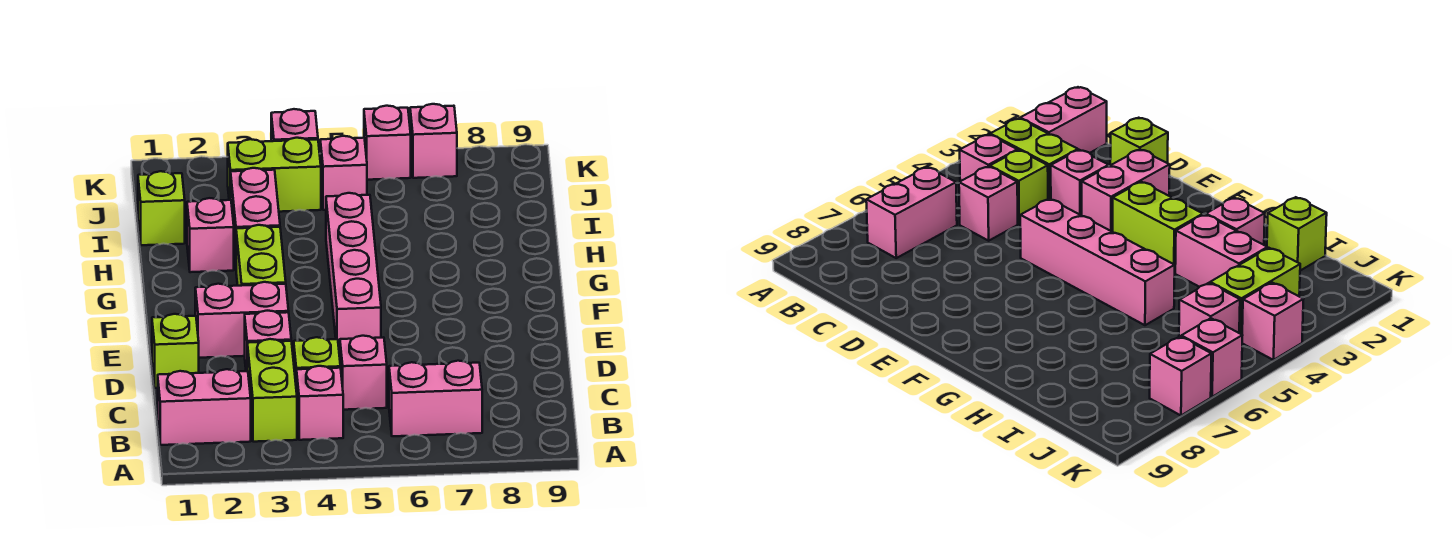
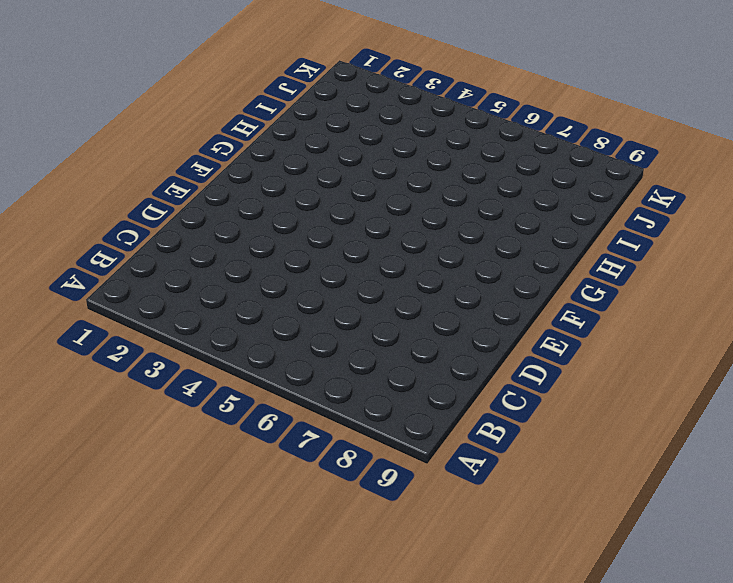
none -> pink brick B1:B2 level 1
none -> lime brick B3:C3 level 1
none -> pink brick B4 level 1

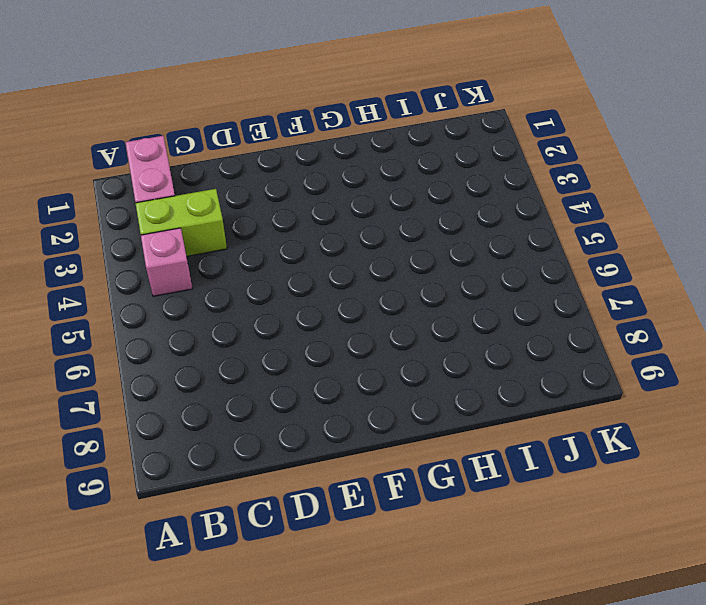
none -> pink brick B6:B7 level 1
none -> lime brick C4 level 1
none -> pink brick C5 level 1

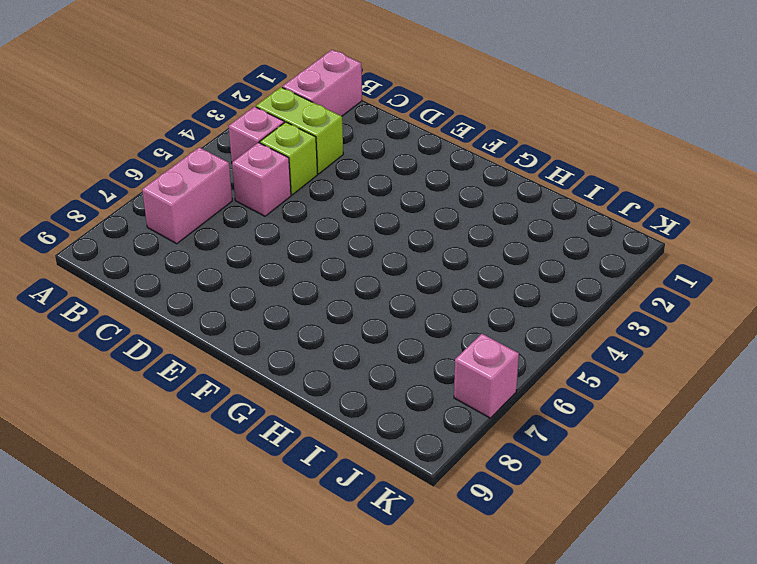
none -> lime brick D1 level 1
none -> pink brick D3 level 1
none -> pink brick E2:E3 level 1

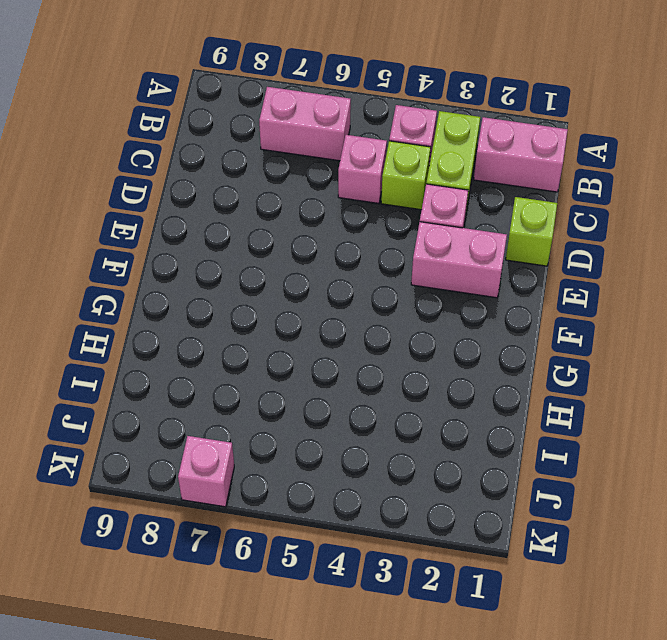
none -> pink brick E5:H5 level 1
none -> lime brick F3:G3 level 1
none -> pink brick H2 level 1

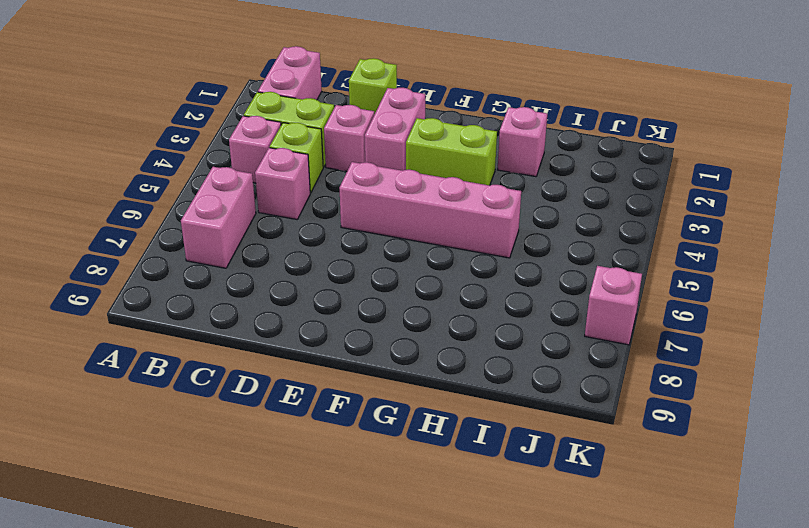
none -> pink brick H3:I3 level 1
none -> lime brick I1 level 1
none -> lime brick J3:J4 level 1

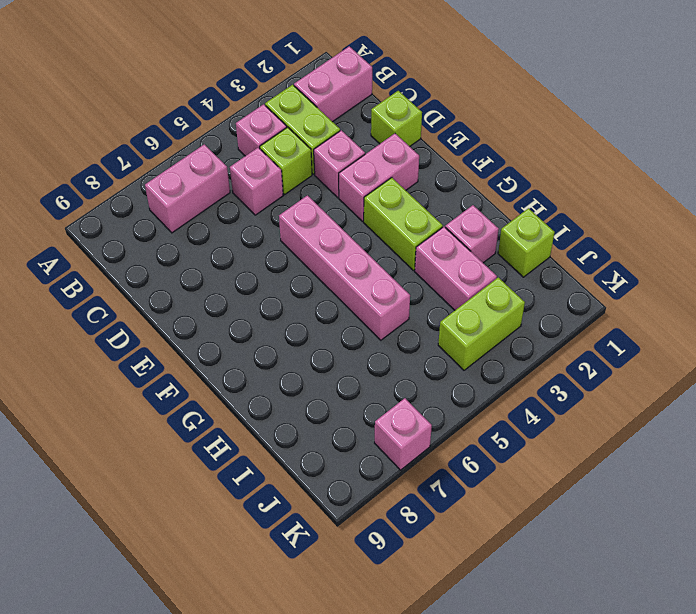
none -> pink brick J5 level 1
none -> pink brick K4 level 1
none -> pink brick K6 level 1

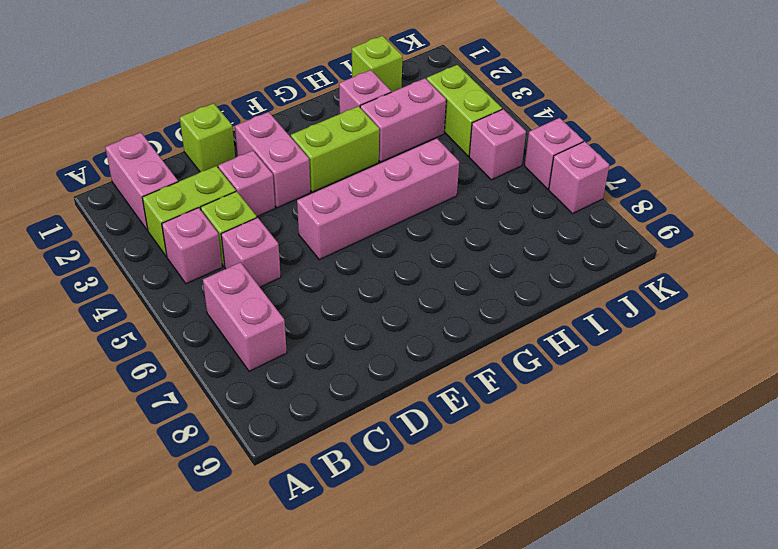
none -> pink brick K4 level 1

